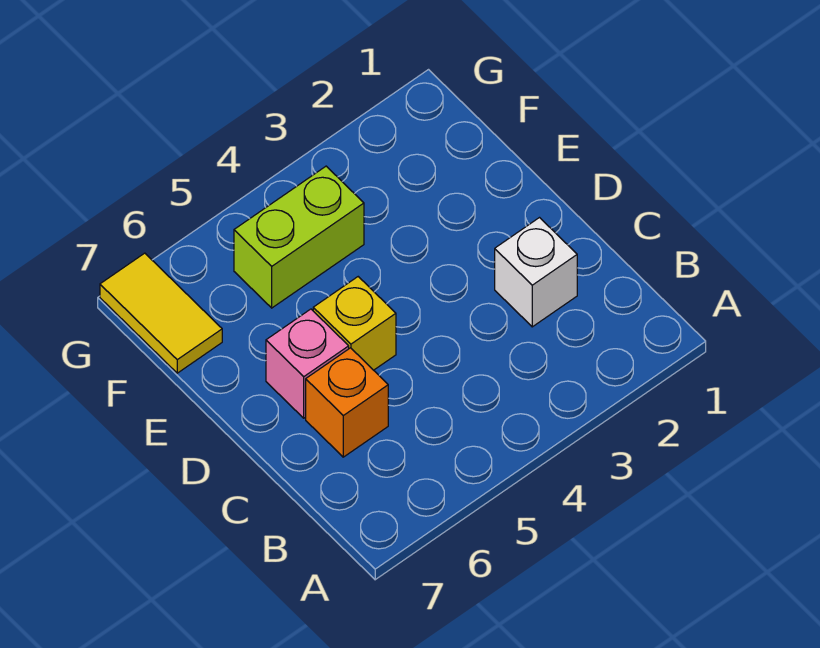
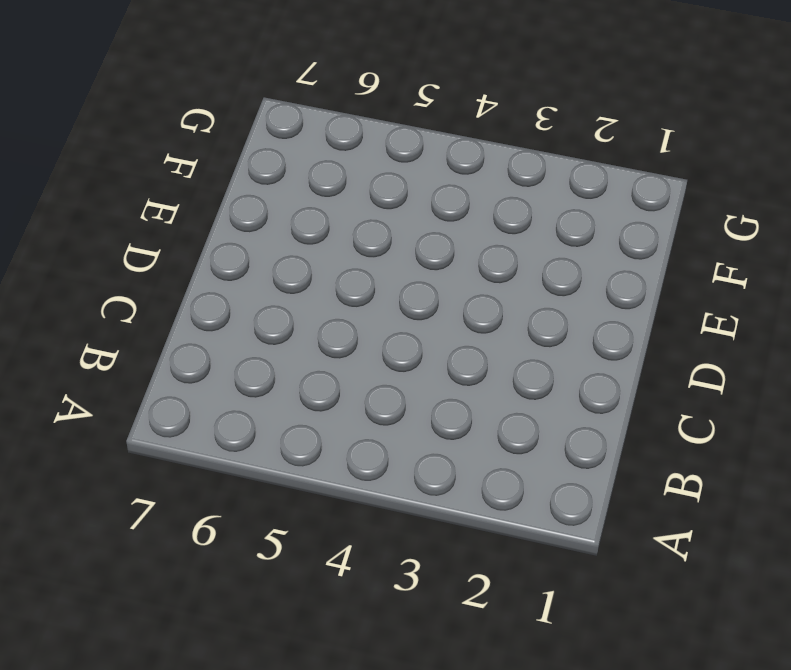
none -> white brick C2 level 1
none -> orange brick C6 level 1

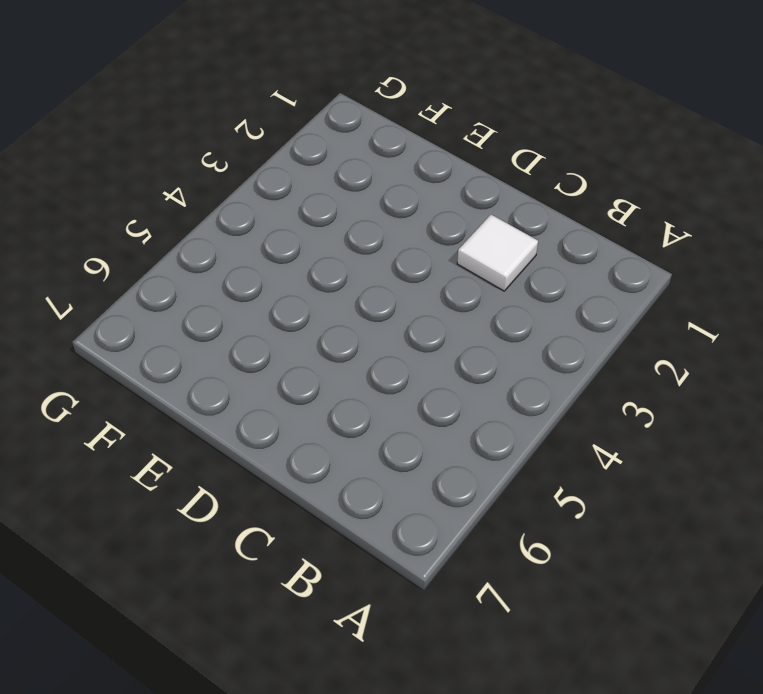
white tile C2 level 1 -> white brick C2 level 1
none -> orange brick C6 level 1
none -> yellow brick D5 level 1

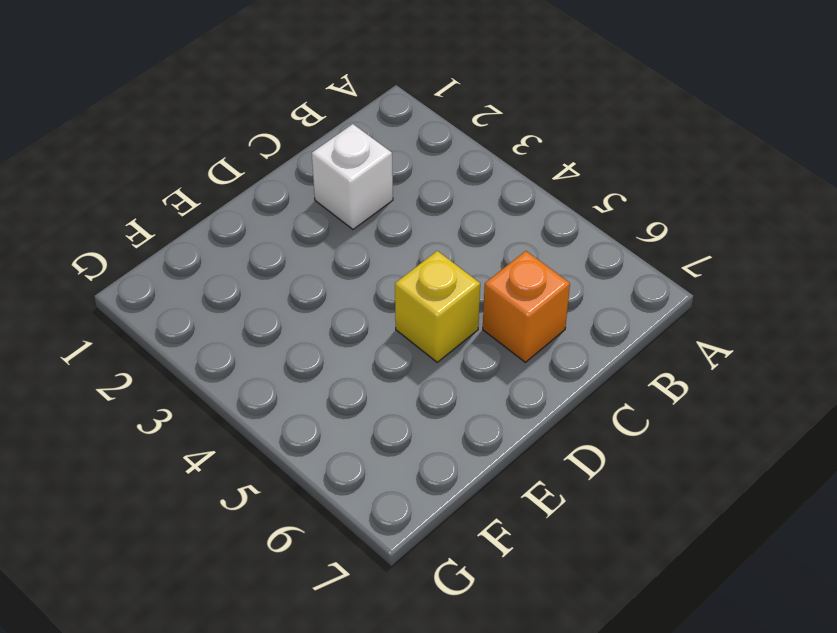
none -> pink brick D6 level 1
none -> lime brick F4:F5 level 1

